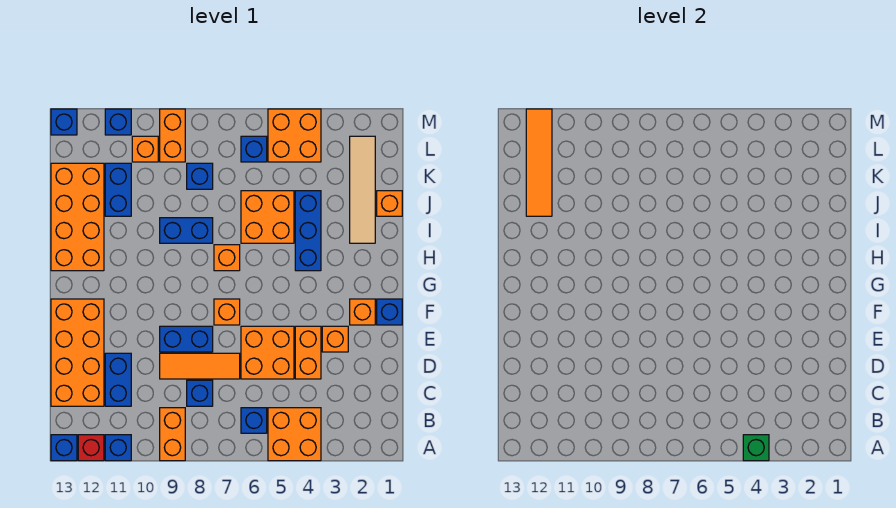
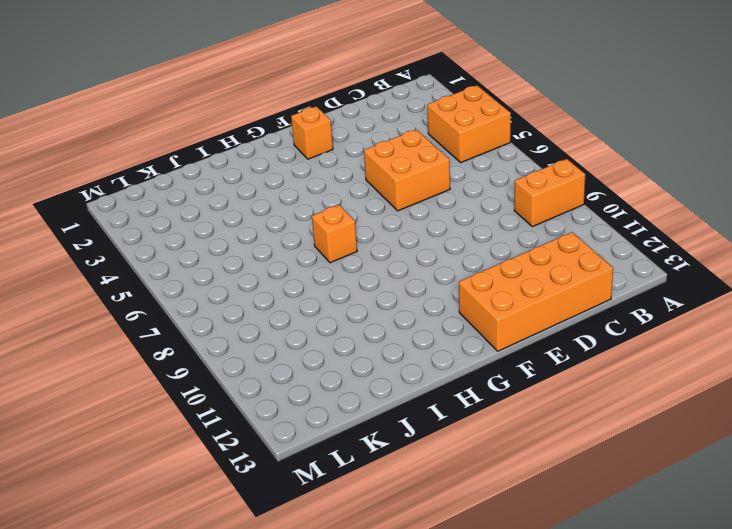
none -> blue brick A11 level 1
none -> red brick A12 level 1
none -> blue brick A13 level 1
none -> blue brick B6 level 1

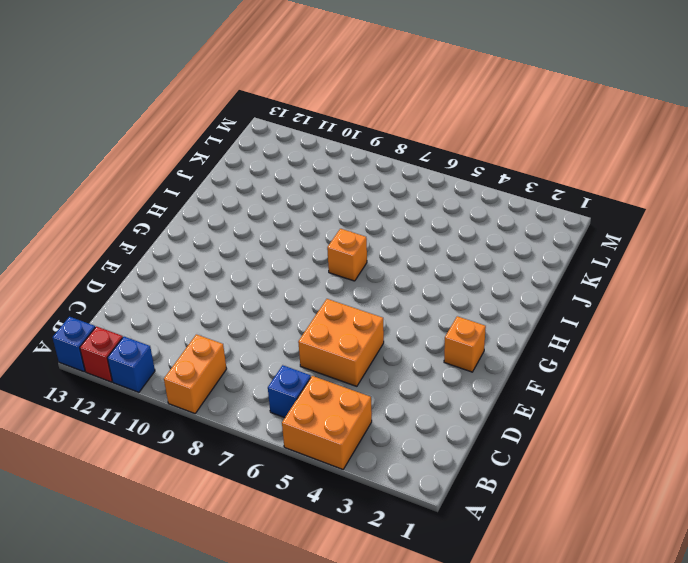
none -> blue brick C8 level 1
none -> blue brick C11:D11 level 1
none -> orange brick C12:F13 level 1
none -> orange brick D4:E4 level 1

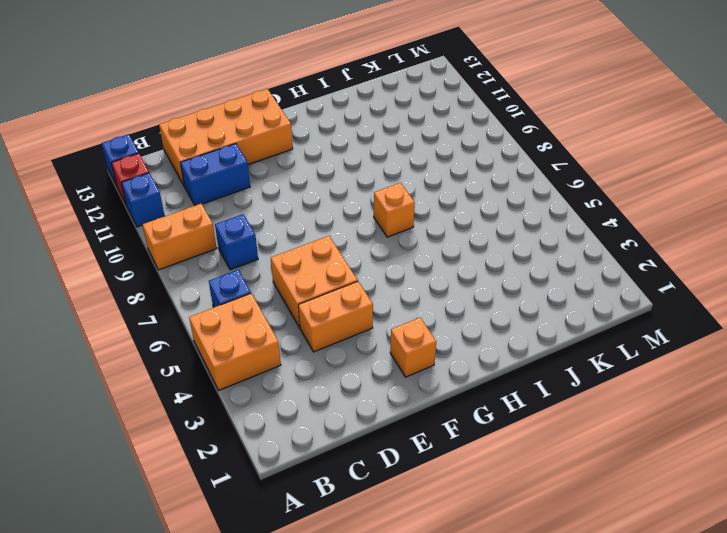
none -> orange tile D7:D9 level 1
none -> orange brick E3 level 1
none -> blue brick E8:E9 level 1
none -> blue brick F1 level 1

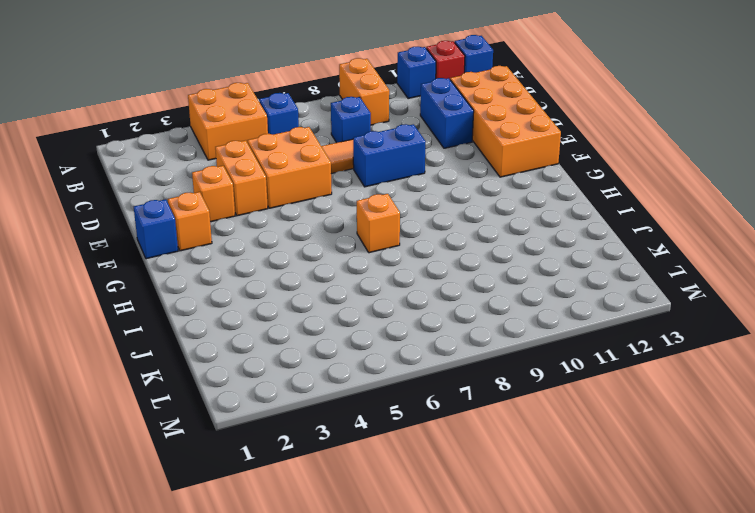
none -> orange brick F7 level 1
none -> blue brick H4:J4 level 1
none -> orange brick H12:K13 level 1
none -> tan tile I2:L2 level 1

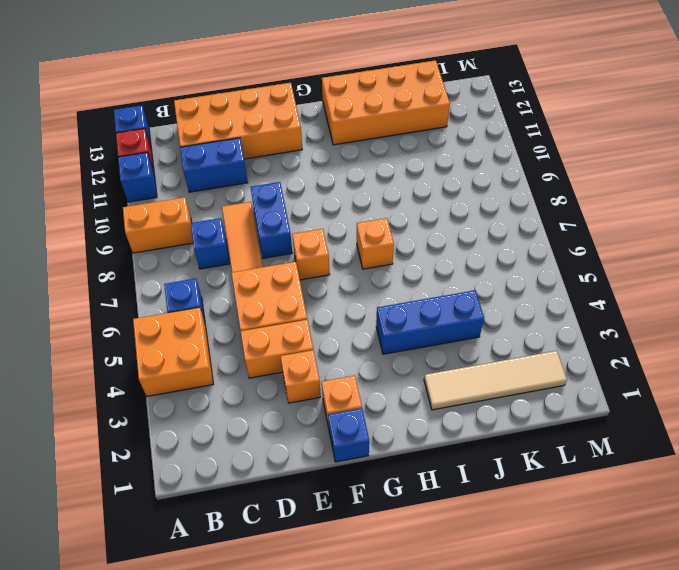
none -> orange brick I5:J6 level 1
none -> blue brick I8:I9 level 1
none -> orange brick J1 level 1
none -> blue brick J11:K11 level 1

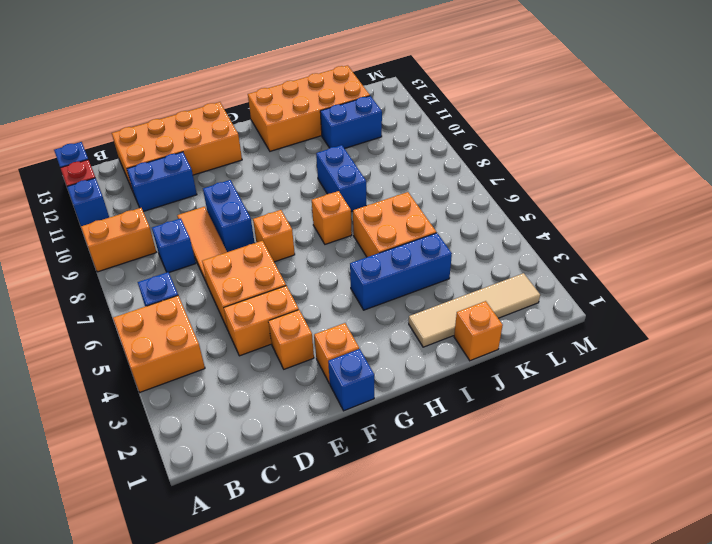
none -> blue brick K8 level 1
none -> orange brick L4:M5 level 1
none -> blue brick L6 level 1
none -> orange brick L9:M9 level 1

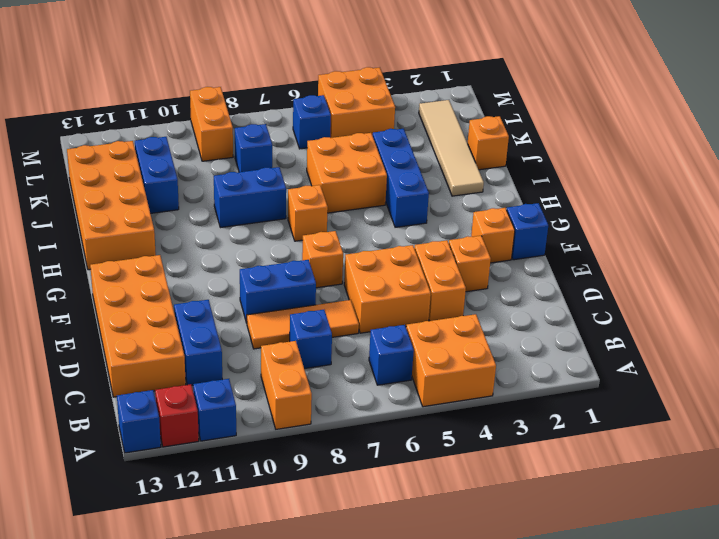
none -> orange brick L10 level 1
none -> blue brick M11 level 1
none -> blue brick M13 level 1
none -> green brick A4 level 2

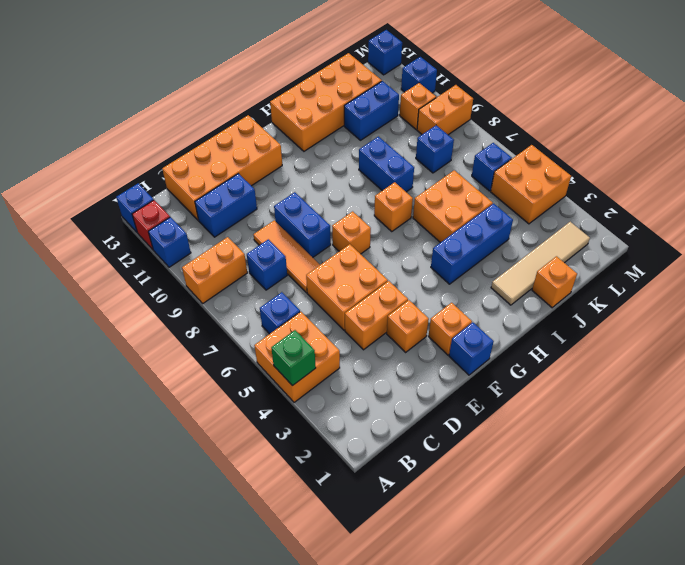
none -> orange tile J12:M12 level 2

